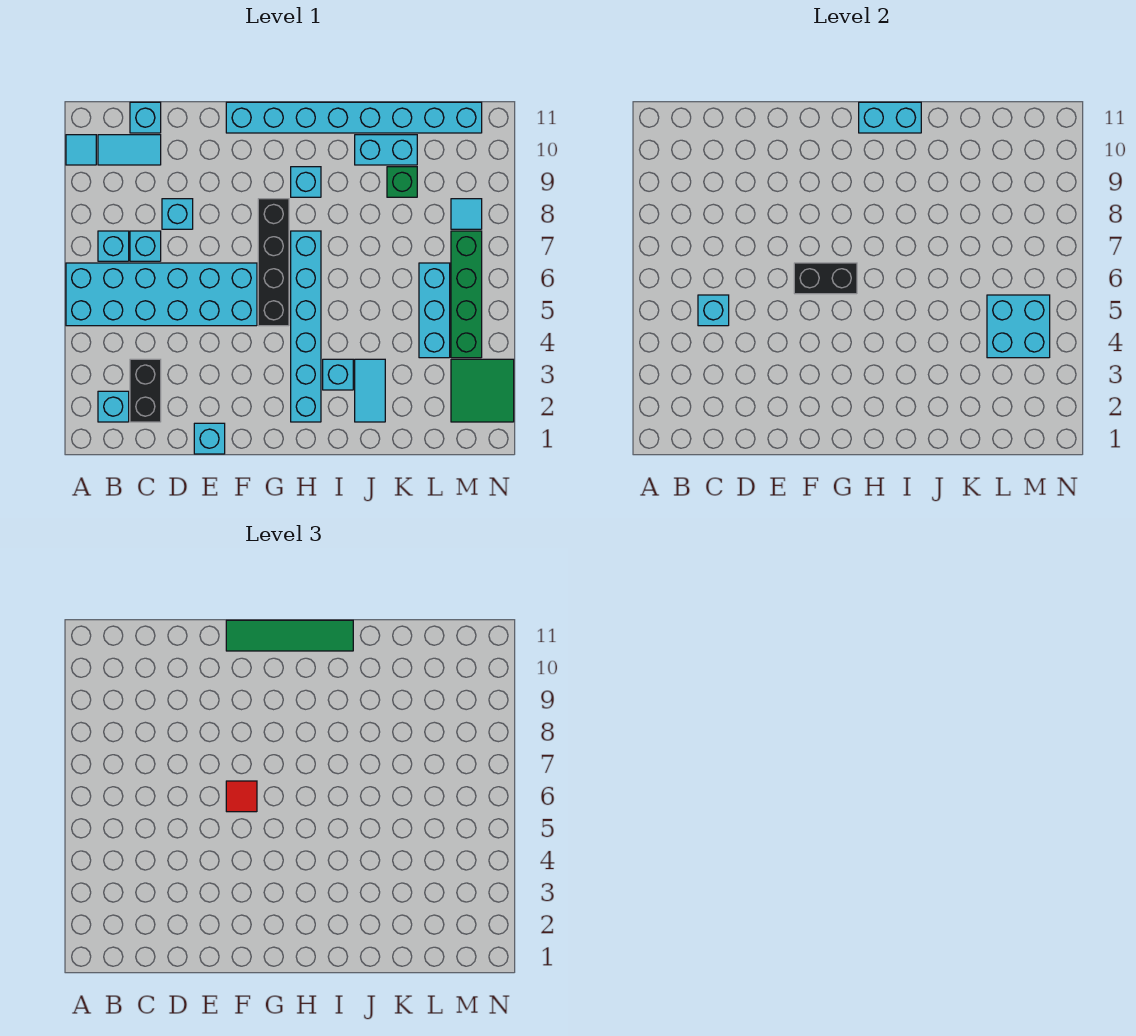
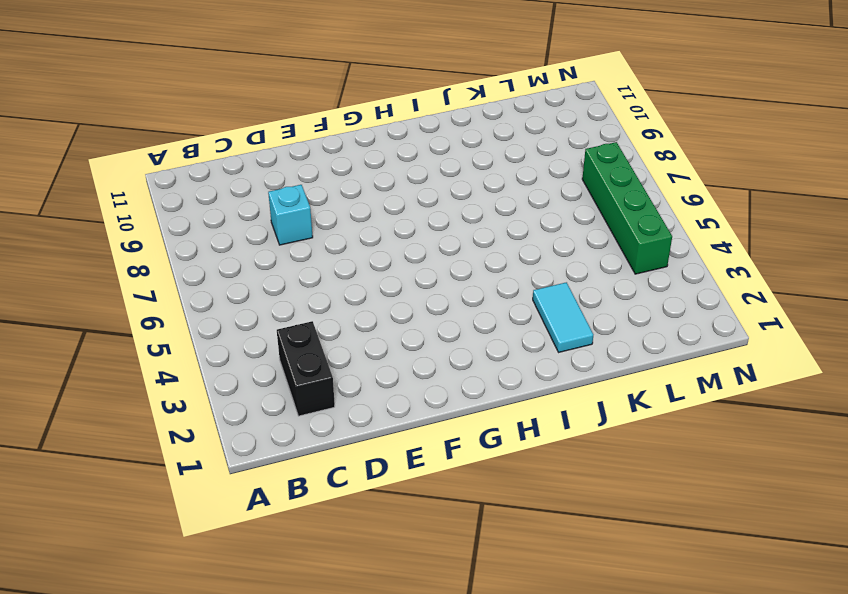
none -> cyan brick A5:F6 level 1
none -> cyan tile A10 level 1
none -> cyan brick B2 level 1

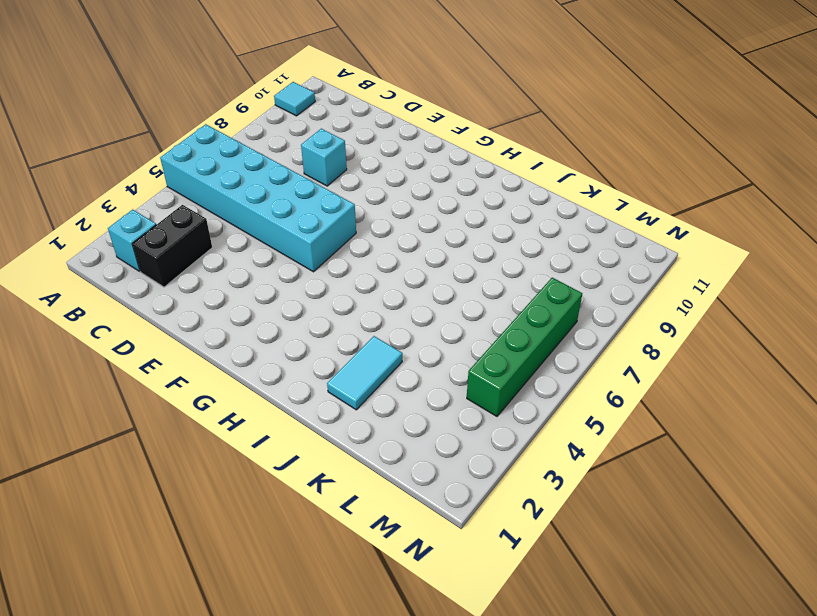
none -> cyan brick B7 level 1
none -> cyan tile B10:C10 level 1
none -> cyan brick C7 level 1

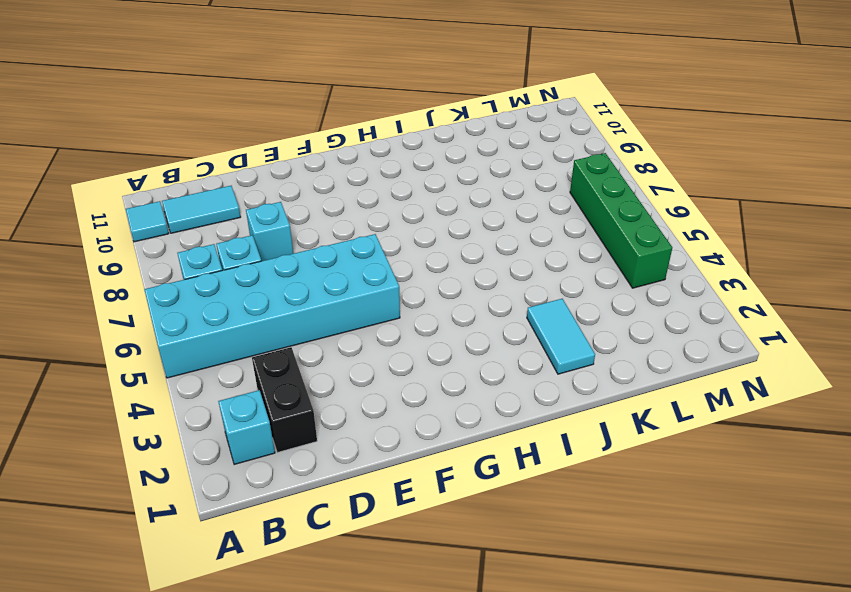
none -> cyan brick C11 level 1
none -> cyan brick E1 level 1
none -> cyan brick F11:M11 level 1

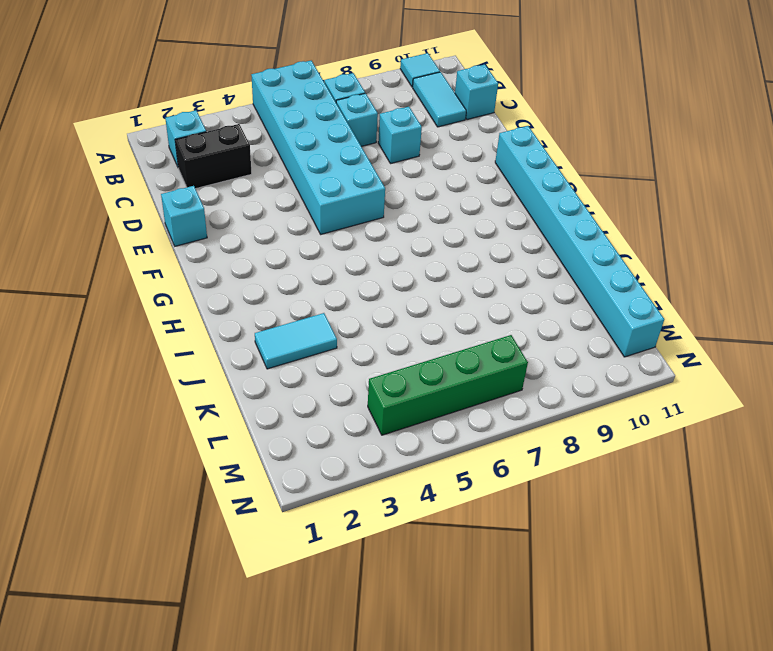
none -> black brick G5:G8 level 1
none -> cyan brick H2:H7 level 1
none -> cyan brick H9 level 1

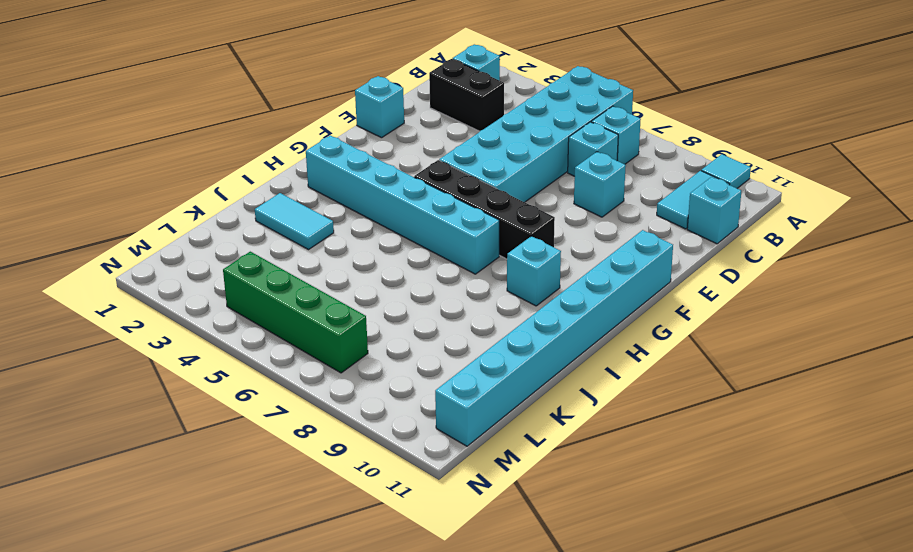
none -> cyan brick I3 level 1
none -> cyan brick J10:K10 level 1
none -> green brick K9 level 1

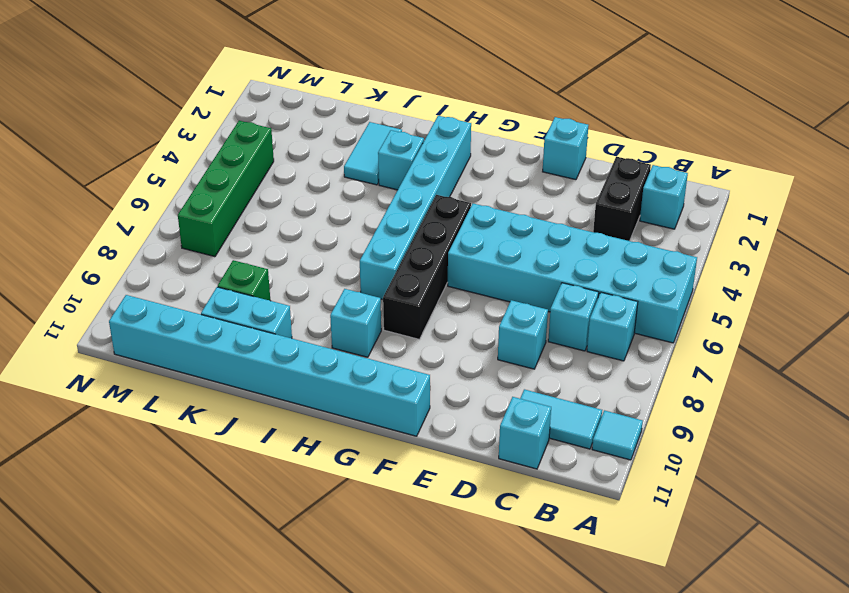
none -> cyan brick L4:L6 level 1
none -> green tile M2:N3 level 1
none -> cyan tile M8 level 1

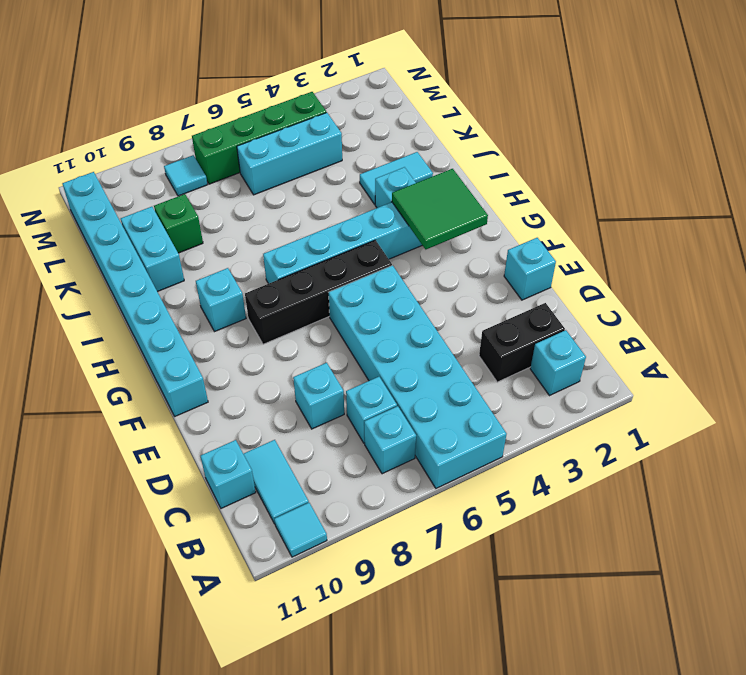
green tile G2:H3 level 2 -> green tile M2:N3 level 1
none -> cyan brick C5 level 2
none -> black brick F6:G6 level 2
none -> cyan brick H11:I11 level 2

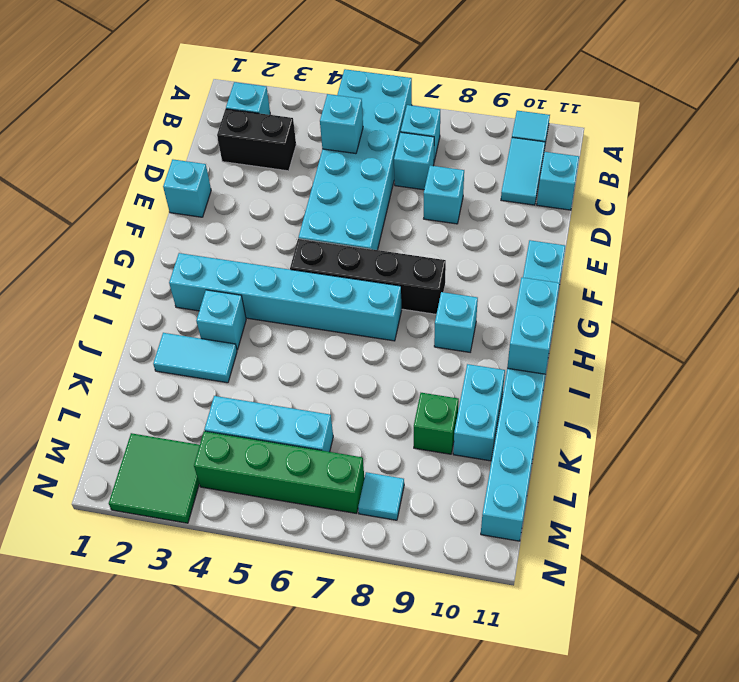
none -> black brick F6:G6 level 2
none -> cyan brick L4:M5 level 2
none -> red tile F6 level 3

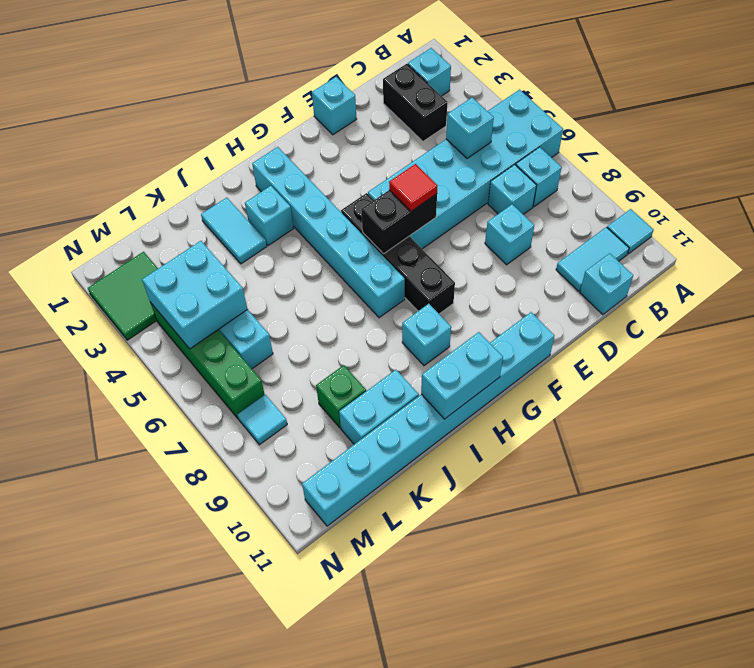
none -> green tile F11:I11 level 3

